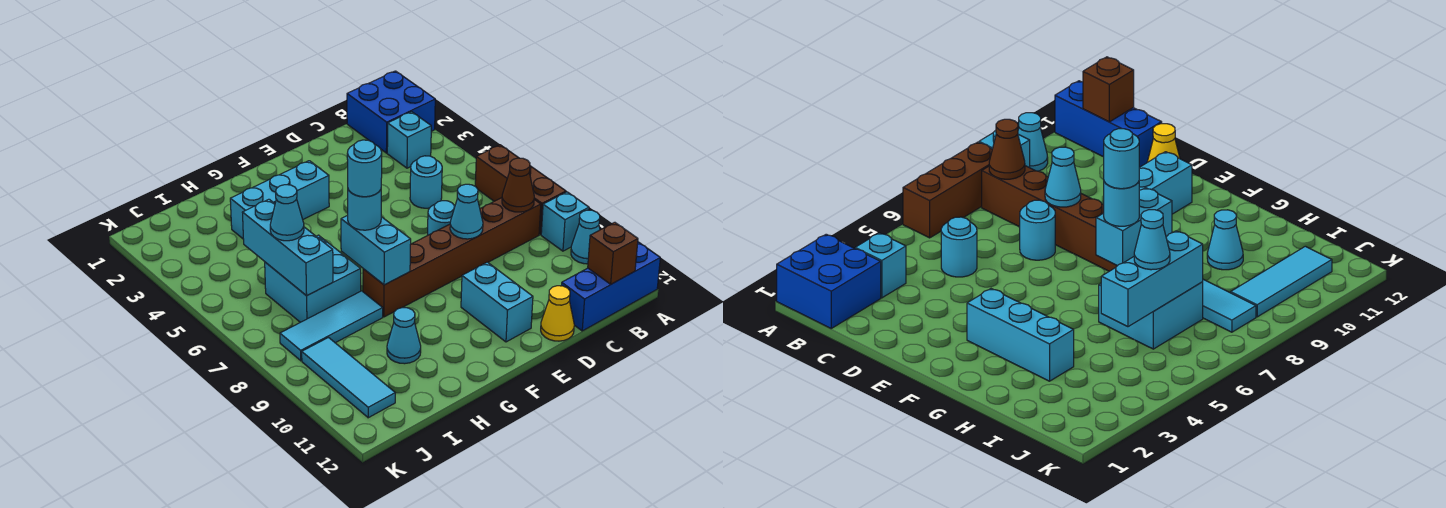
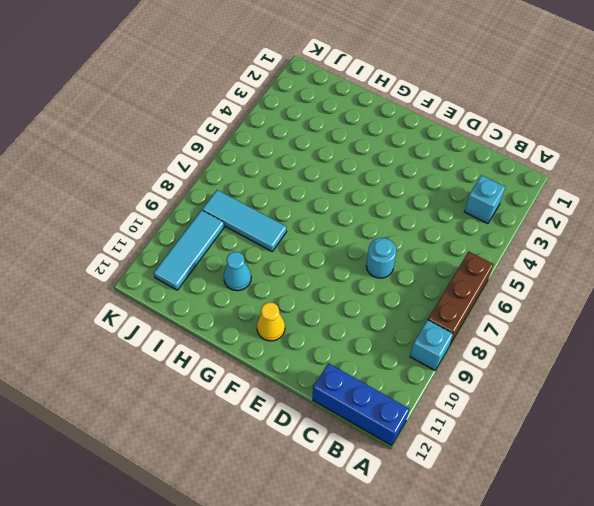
yellow cone F11 level 1 -> yellow cone D12 level 1
none -> blue brick A1:B2 level 1
none -> cyan cone A10 level 1
none -> brown brick B8:G8 level 1

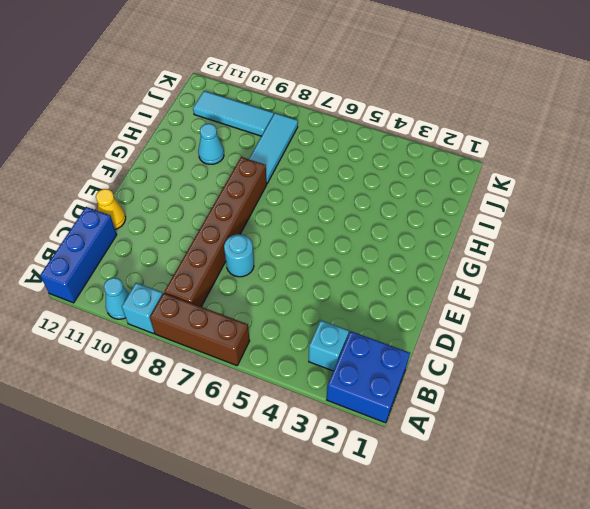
none -> cyan round brick C5 level 1
none -> cyan brick E10:E11 level 1
none -> cyan brick F3:H3 level 1

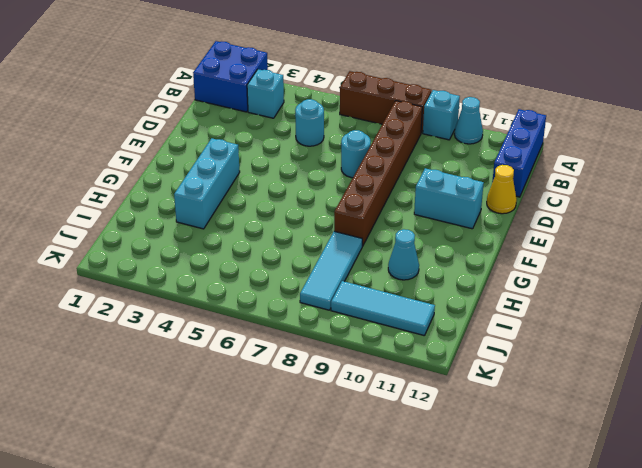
none -> cyan brick H6:I7 level 1
none -> brown cone B8 level 2
none -> brown brick B12 level 2

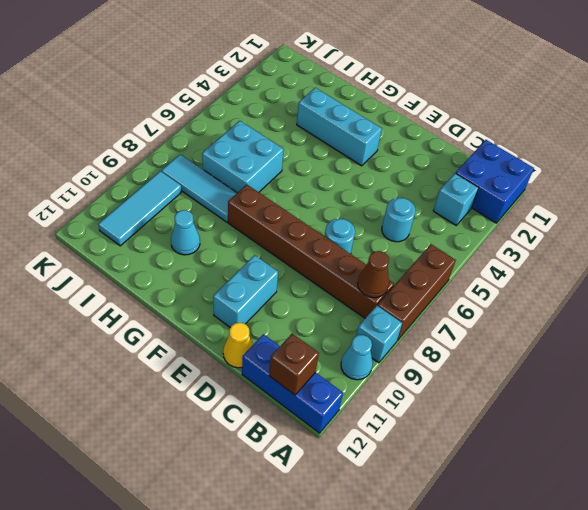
none -> cyan cone D8 level 2
none -> cyan brick G7:G8 level 2
none -> cyan brick I5:I7 level 2

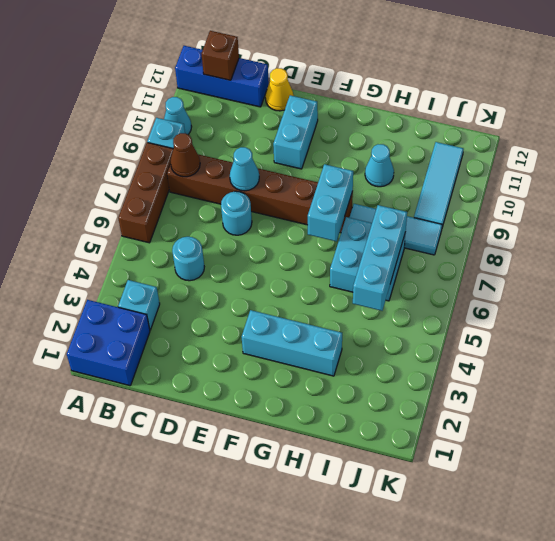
none -> cyan round brick G7 level 3
none -> cyan cone I6 level 3
none -> cyan round brick G7 level 4

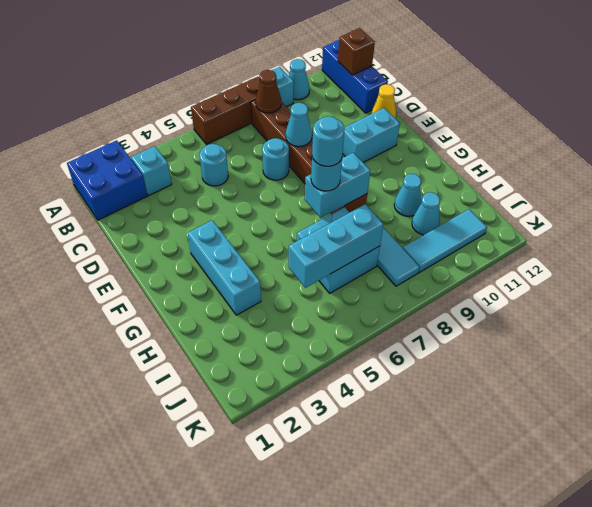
cyan cone I10 level 1 -> cyan cone I6 level 3

